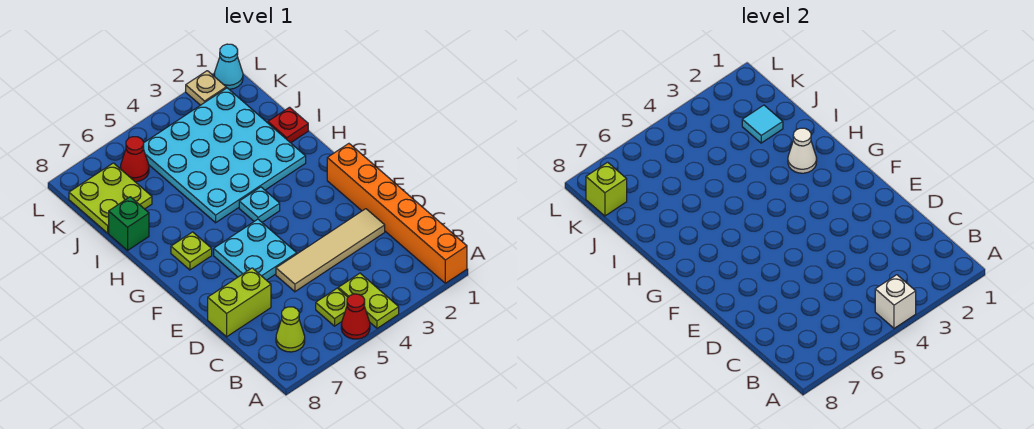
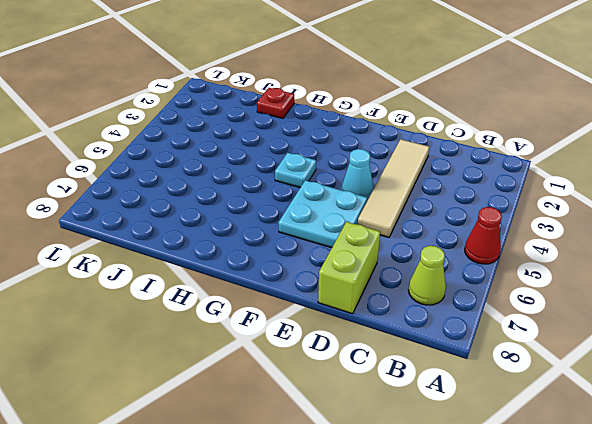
cyan cone E4 level 1 -> cyan cone L1 level 1
none -> orange brick A1:F1 level 1
none -> lime plate A4:B4 level 1
none -> lime plate B5 level 1

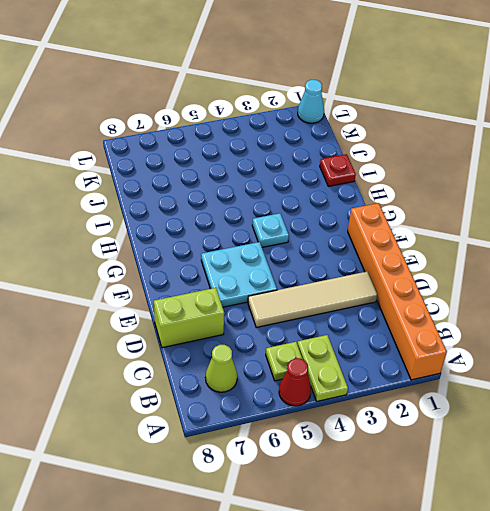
none -> lime plate G7 level 1
none -> cyan plate H2:K5 level 1
none -> green brick I8 level 1

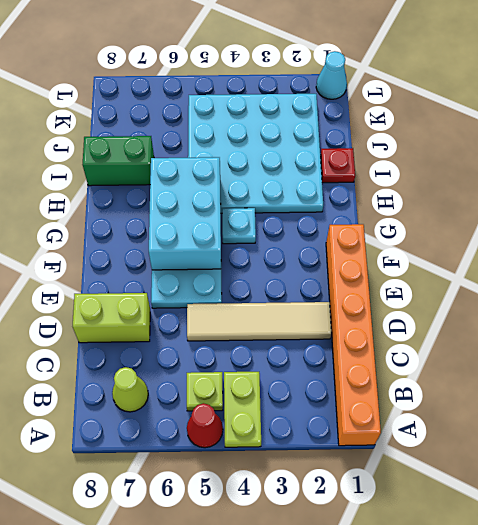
cyan brick F5:H6 level 2 -> none
green brick I7:I8 level 1 -> green brick I8 level 1
none -> lime plate G7 level 1
none -> lime plate J7:K8 level 1
none -> red cone K6 level 1

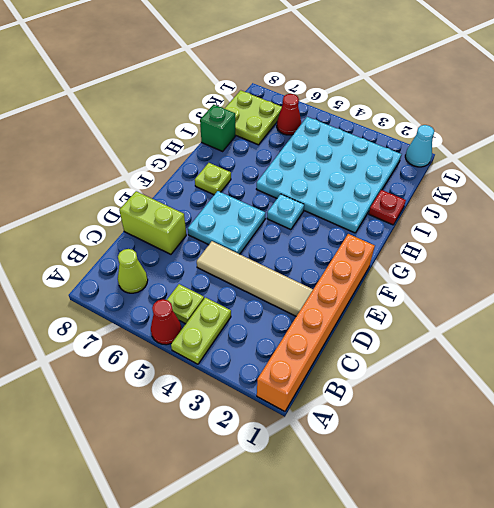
none -> tan plate L2 level 1
none -> white brick A4 level 2
none -> white cone H2 level 2

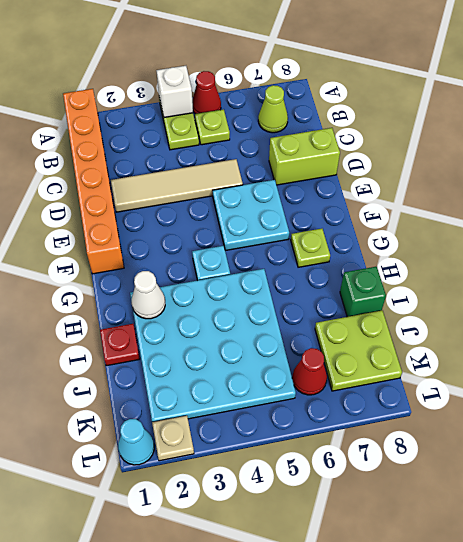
none -> cyan tile J2 level 2
none -> lime brick K8 level 2

